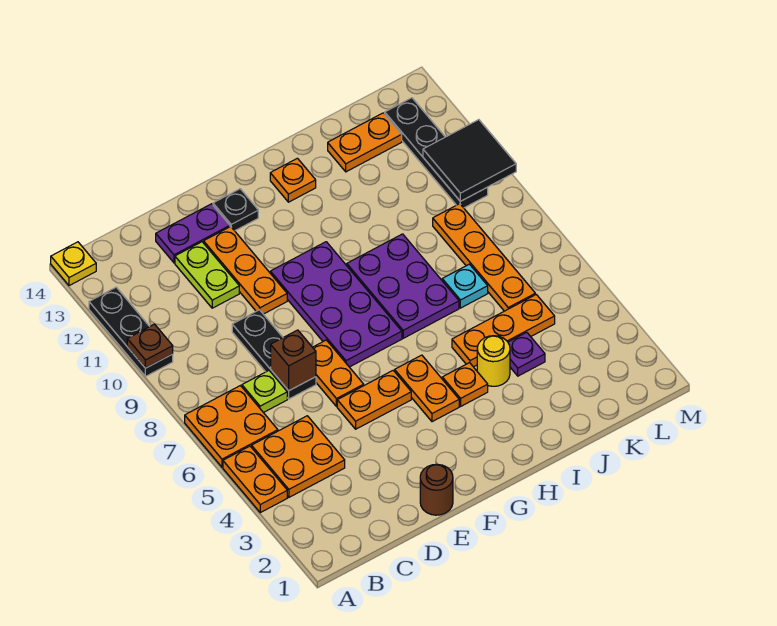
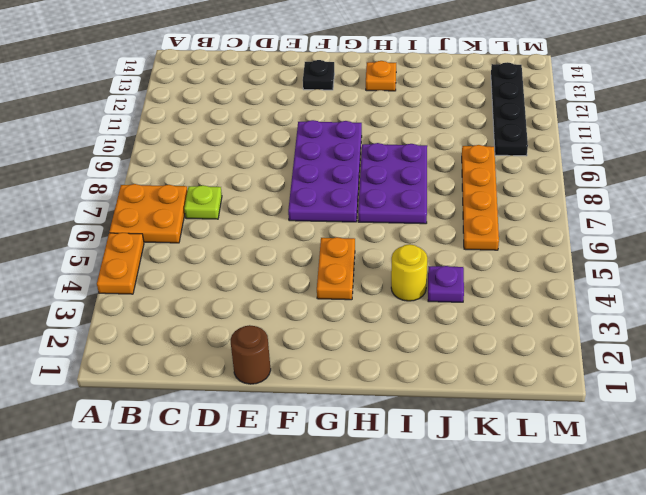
none -> black plate A10:A12 level 1
none -> yellow plate A14 level 1
none -> orange plate B4:C5 level 1

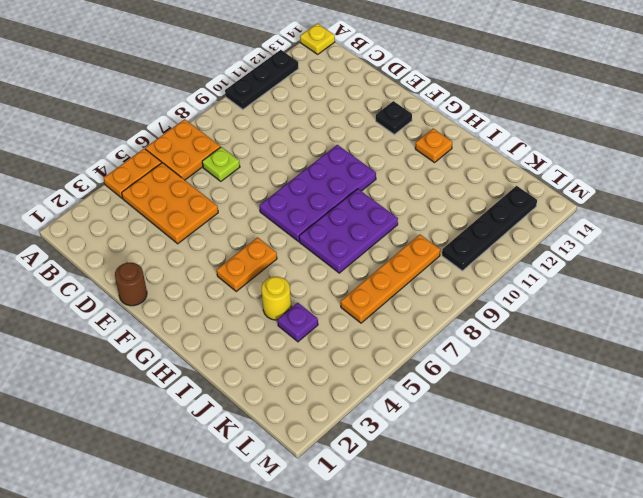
orange plate B4:D5 level 1 -> orange plate B4:C5 level 1
none -> black plate D7:D9 level 1
none -> lime plate D11:D12 level 1
none -> purple plate D13:E13 level 1

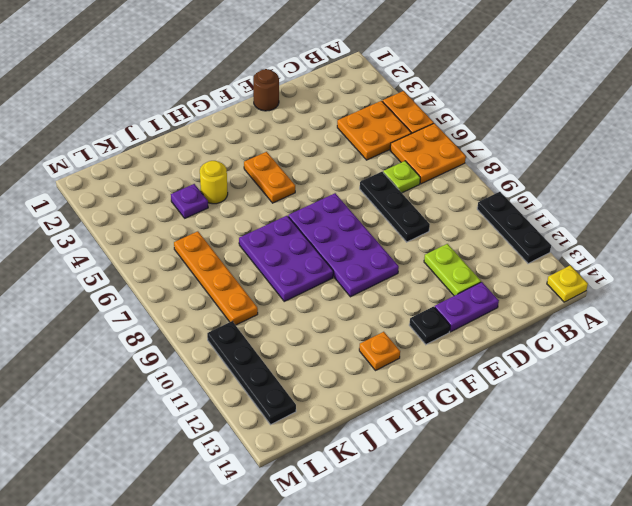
none -> orange plate E5:F5 level 1
none -> orange plate E6:E7 level 1
none -> orange plate E10:E12 level 1

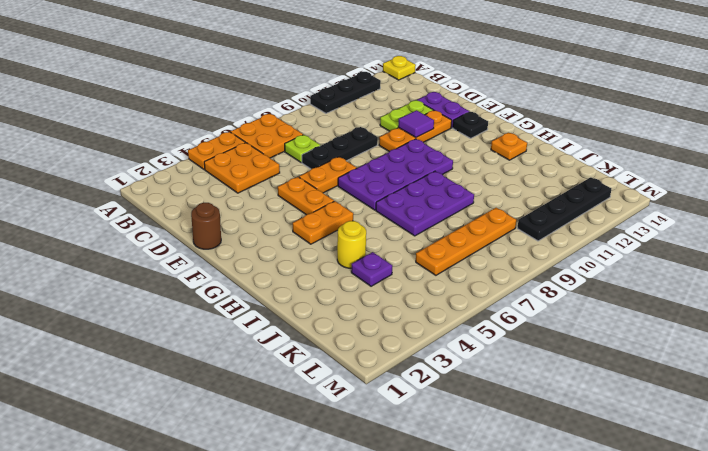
purple tile E11 level 2 -> none
none -> orange plate H4 level 1
none -> orange plate I5:K5 level 1
none -> cyan plate J7 level 1

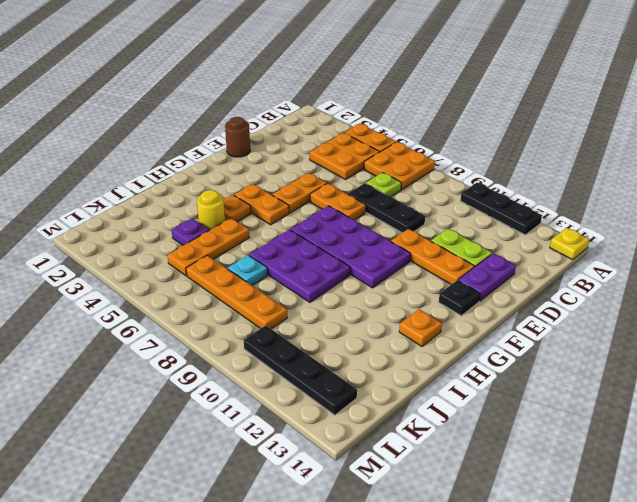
none -> orange plate J13:K13 level 1
none -> brown plate A10 level 2
none -> brown brick D7 level 2

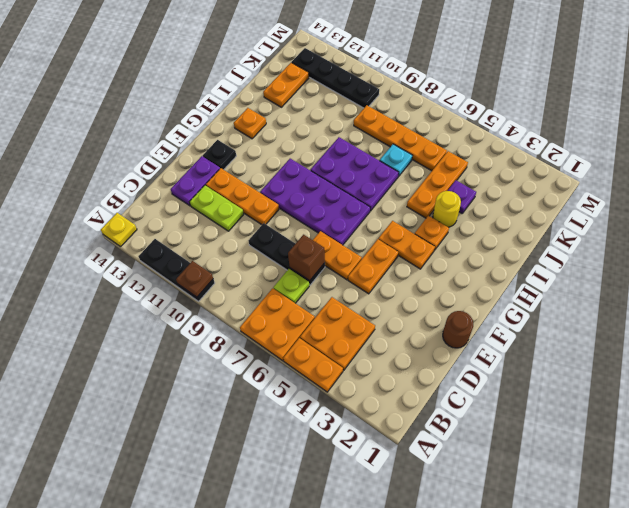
none -> black tile L10:M11 level 2

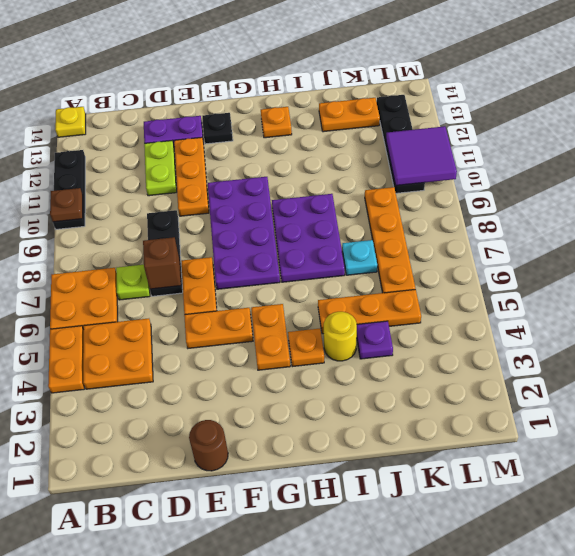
purple tile L10:M11 level 2 -> black tile L10:M11 level 2

